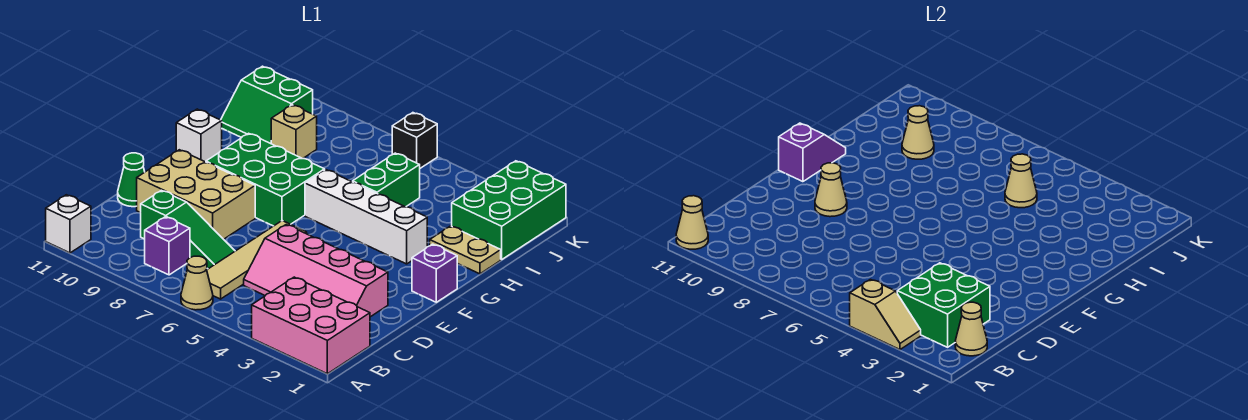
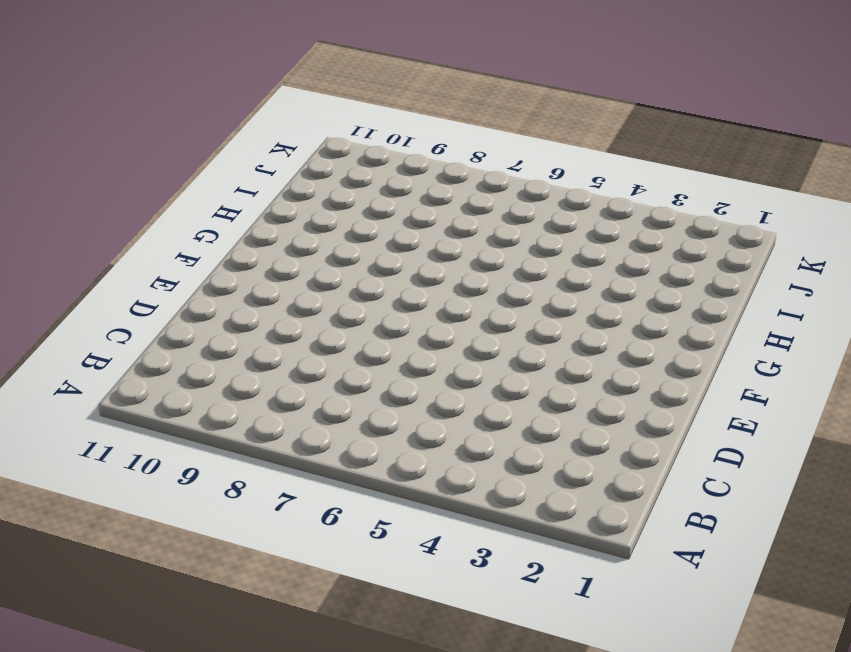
none -> pink brick A1:B3 level 1
none -> tan cone A6 level 1
none -> white brick A11 level 1

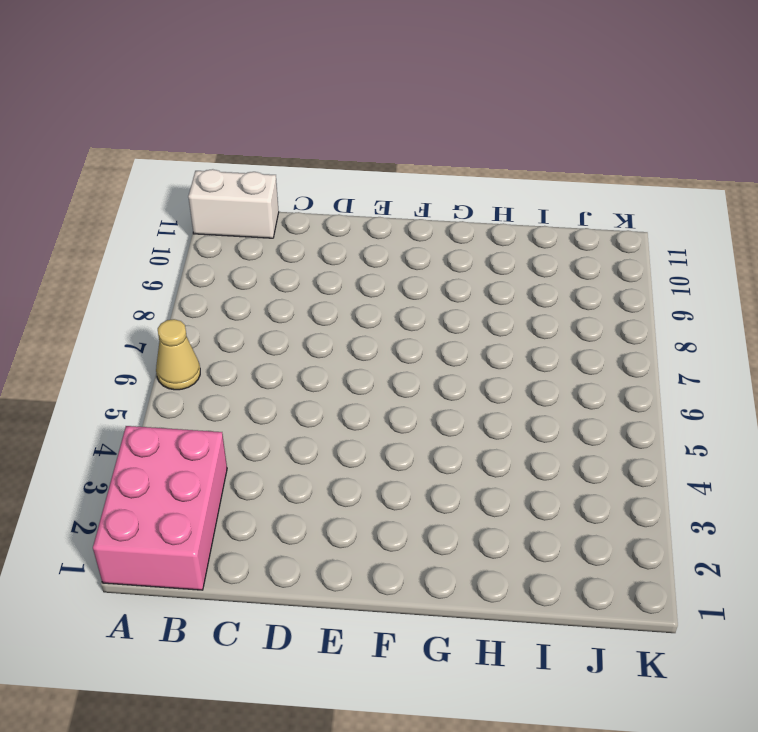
white brick A11:B11 level 1 -> white brick A11 level 1
none -> tan tile B6:E6 level 1
none -> purple brick B8 level 1
none -> pink slope C2:D5 level 1 top D

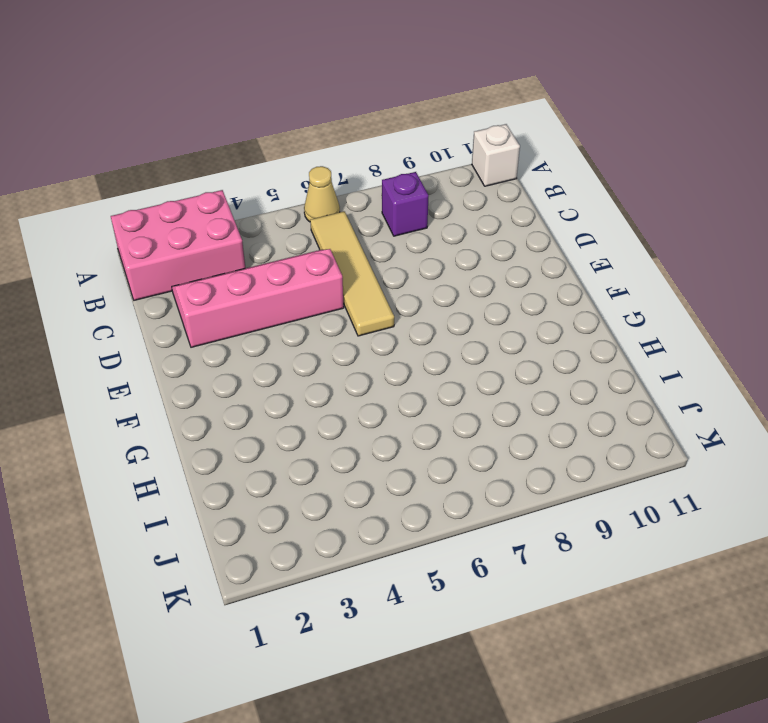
none -> green slope C7:C9 level 1 top 9
none -> tan brick D8:E10 level 1
none -> green cone D11 level 1

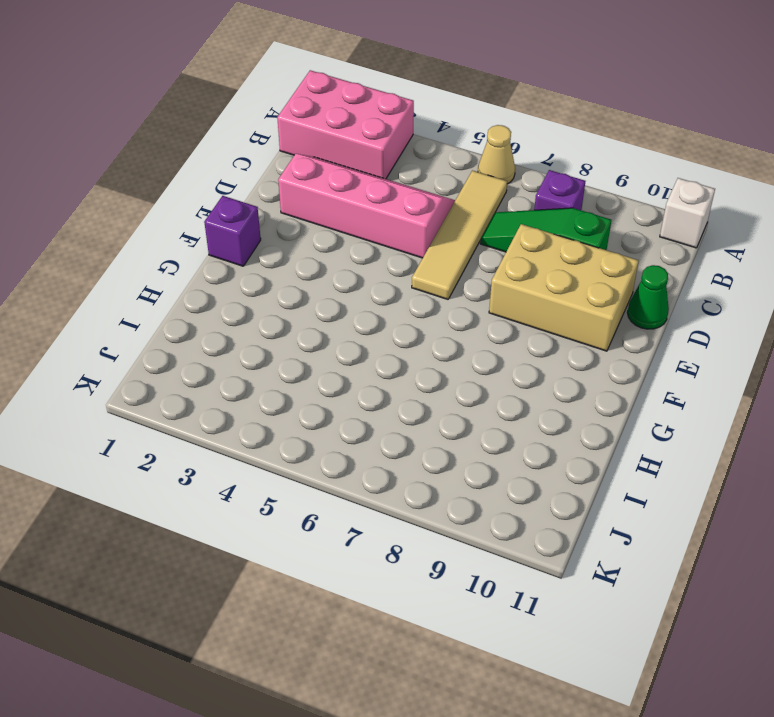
none -> green brick F7:G9 level 1
none -> white brick G3:G6 level 1
none -> white brick G11 level 1

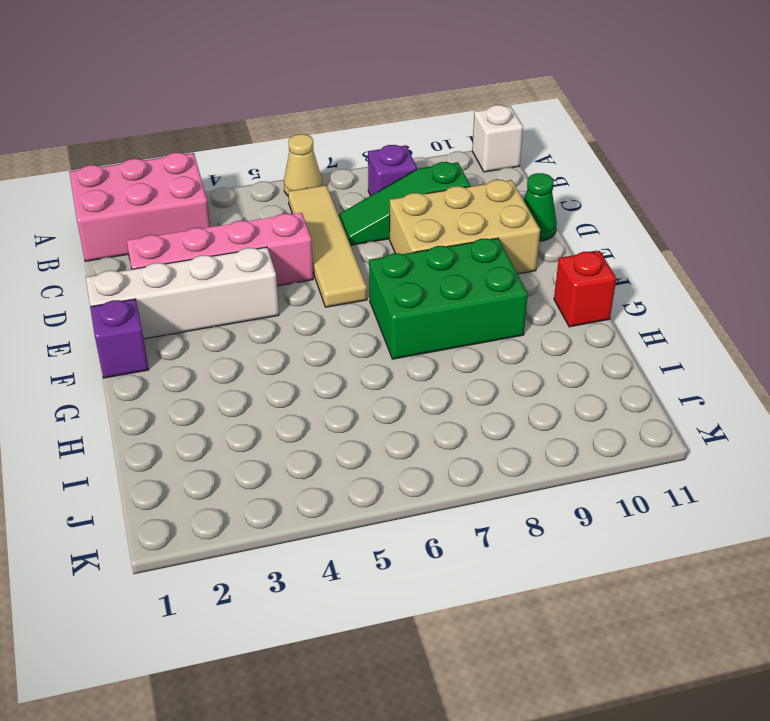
white brick E1:E4 level 1 -> white brick G3:G6 level 1
red brick G11 level 1 -> white brick G11 level 1
none -> tan plate H1:H2 level 1
none -> green brick H5:I5 level 1
none -> green brick I1:K2 level 1

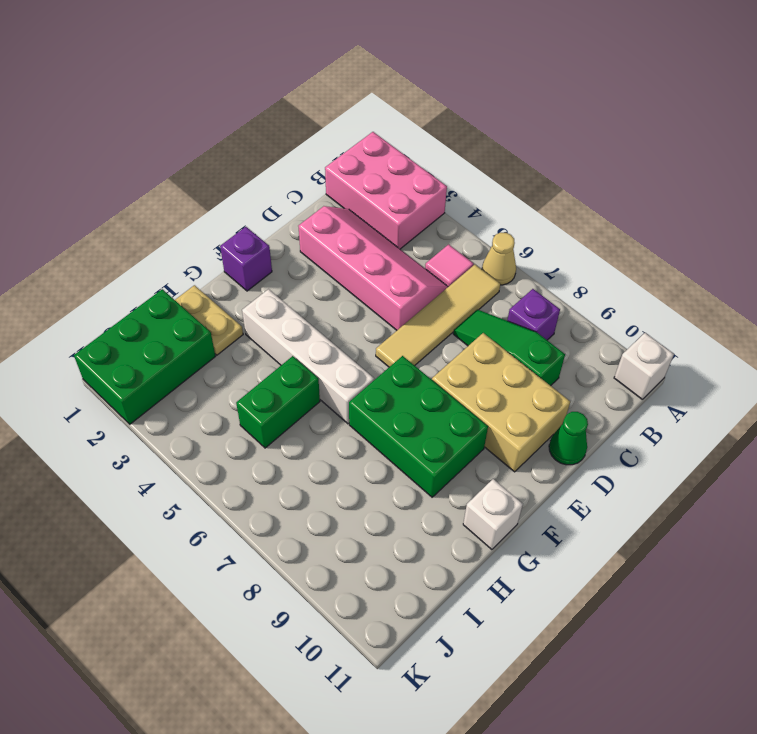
pink tile B5 level 1 -> none
none -> tan brick I9 level 1
none -> green slope I10:J11 level 1 top J
none -> black brick K6 level 1

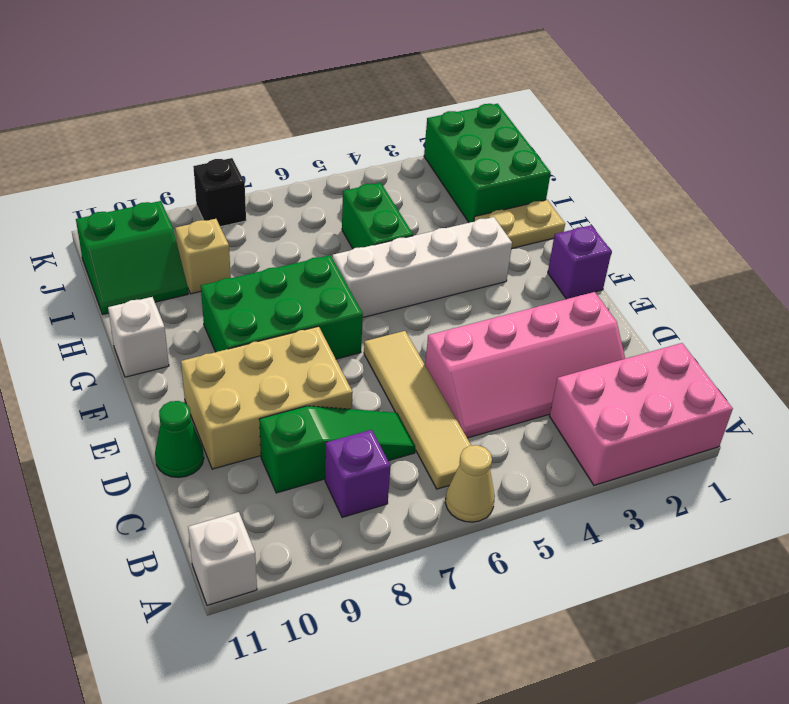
black brick K8 level 1 -> black brick K6 level 1
none -> tan slope A3:A4 level 2 top 4
none -> tan cone A11 level 2
none -> tan cone B1 level 2

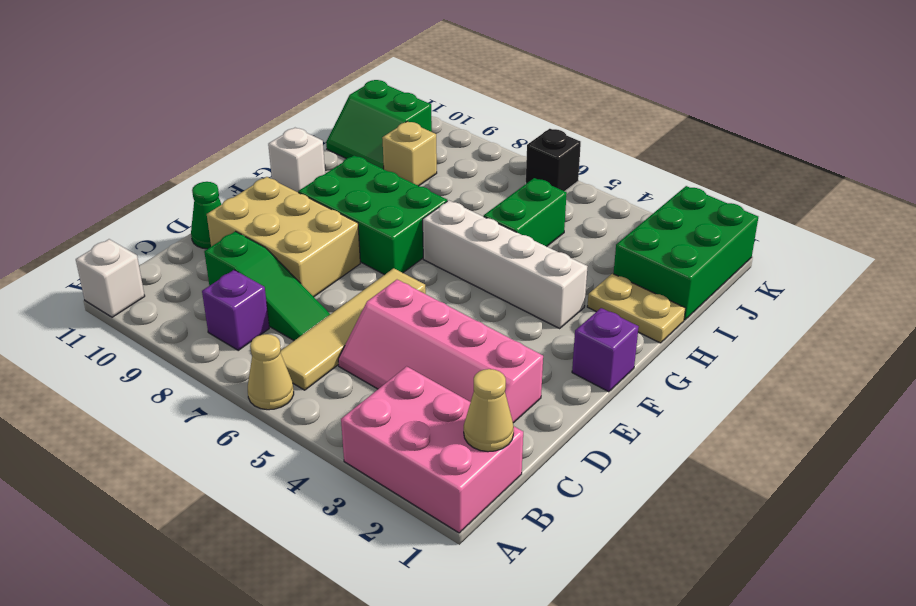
none -> tan slope A3:A4 level 2 top 4
none -> tan cone A11 level 2
none -> green brick B2:C3 level 2

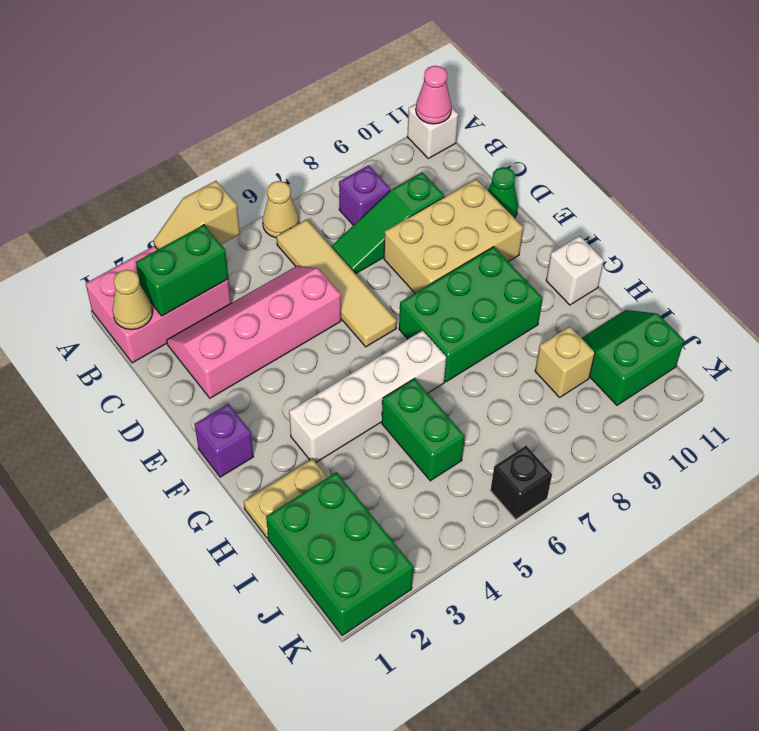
pink cone A11 level 2 -> tan cone A11 level 2
green brick B2:B3 level 2 -> green brick B2:C3 level 2
none -> tan cone E9 level 2
none -> purple slope F11:G11 level 2 top F
none -> tan cone I5 level 2

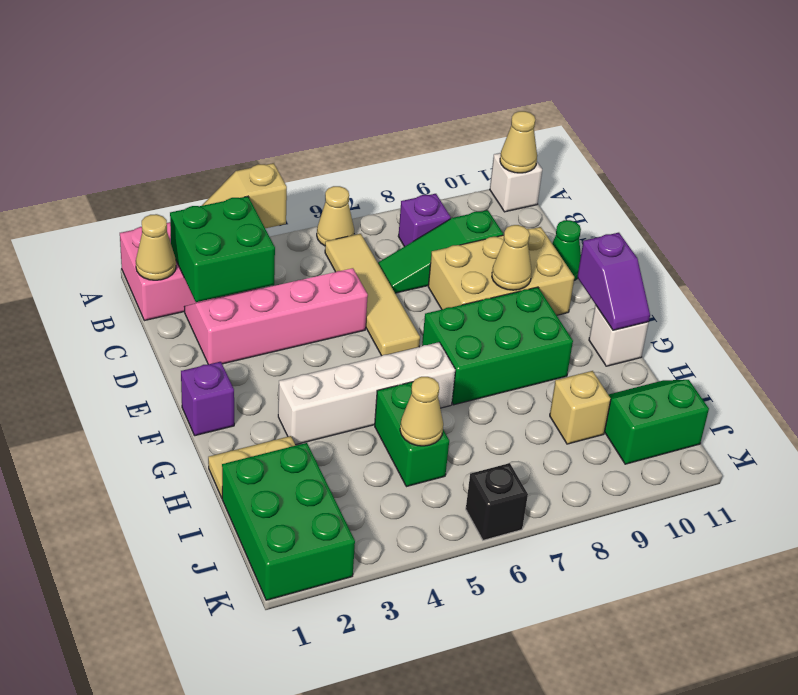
none -> tan cone I9 level 2

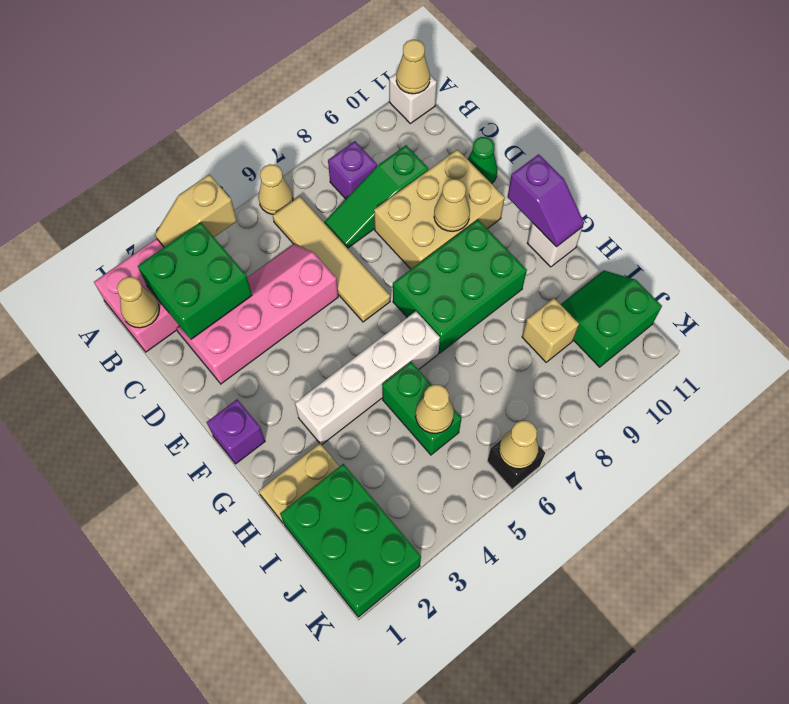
tan cone K6 level 2 -> tan cone I9 level 2

